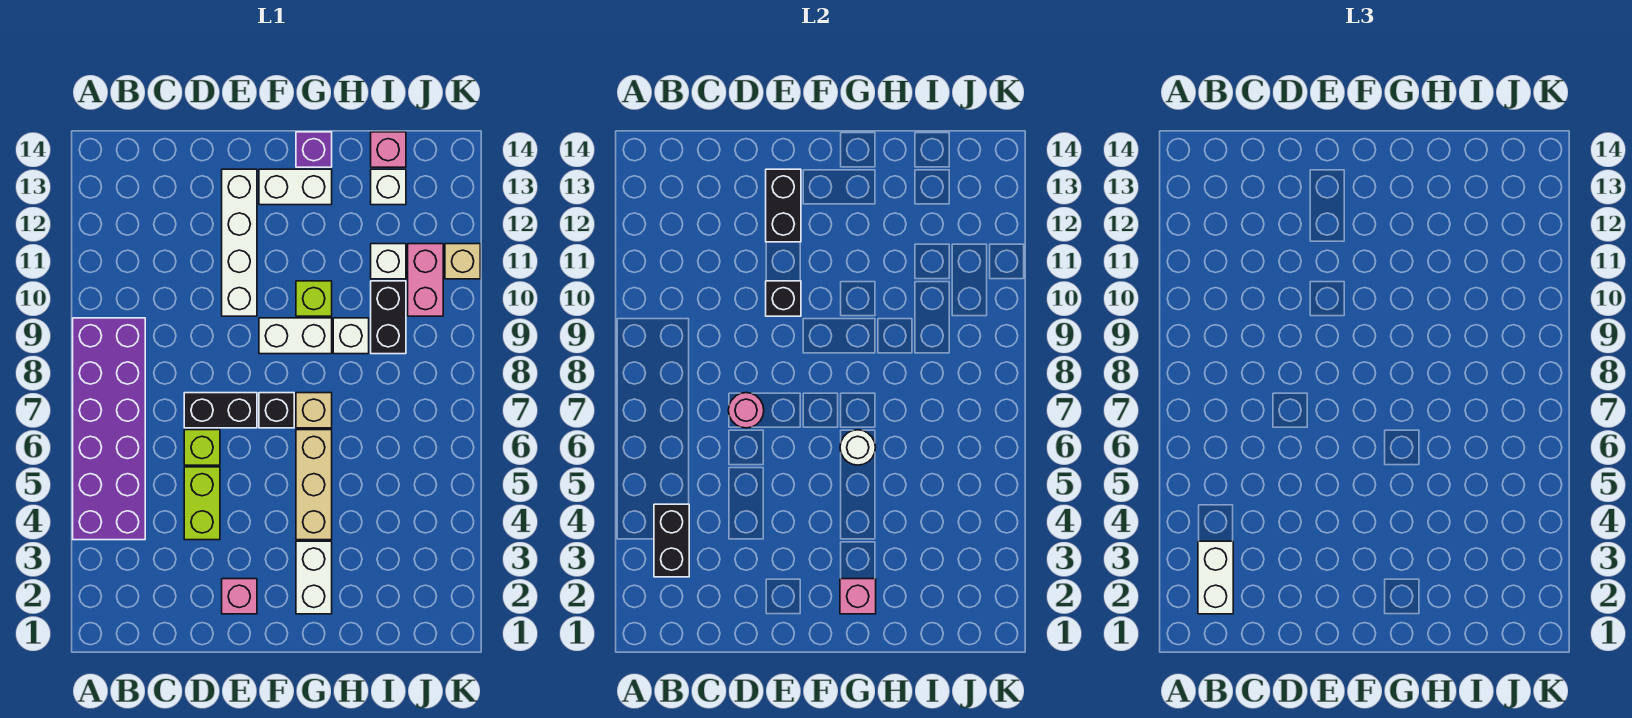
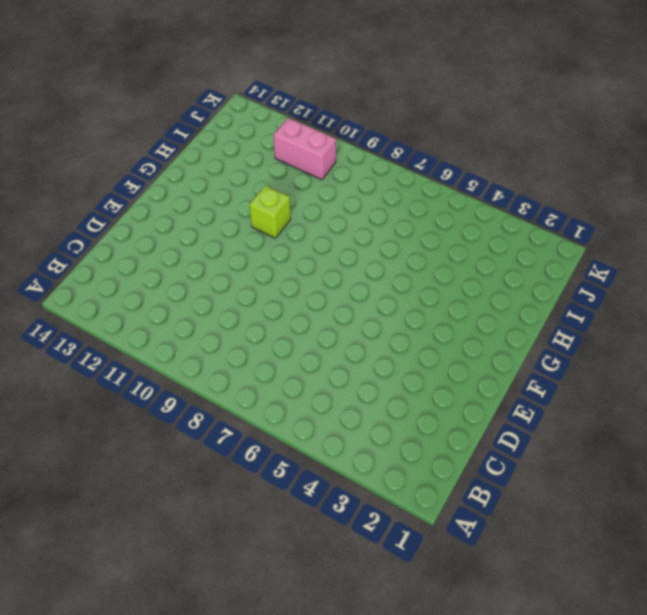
none -> purple brick A4:B9 level 1
none -> lime brick D4:D5 level 1
none -> lime brick D6 level 1

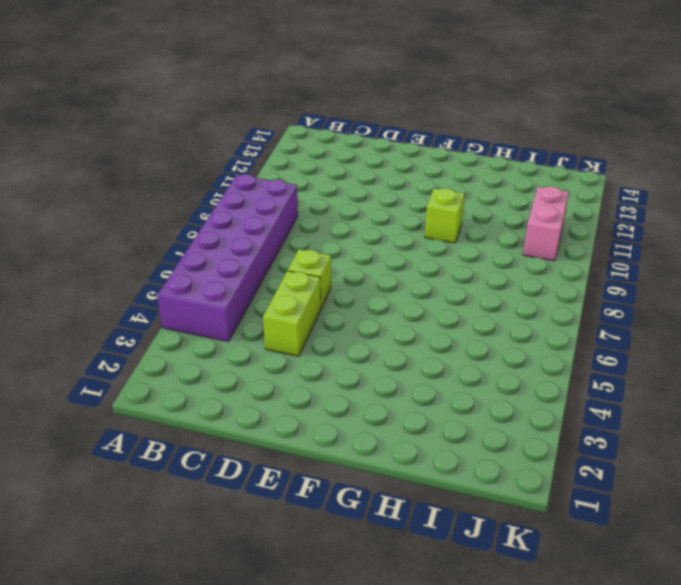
none -> black brick D7:E7 level 1
none -> pink brick E2 level 1
none -> white brick E10:E13 level 1

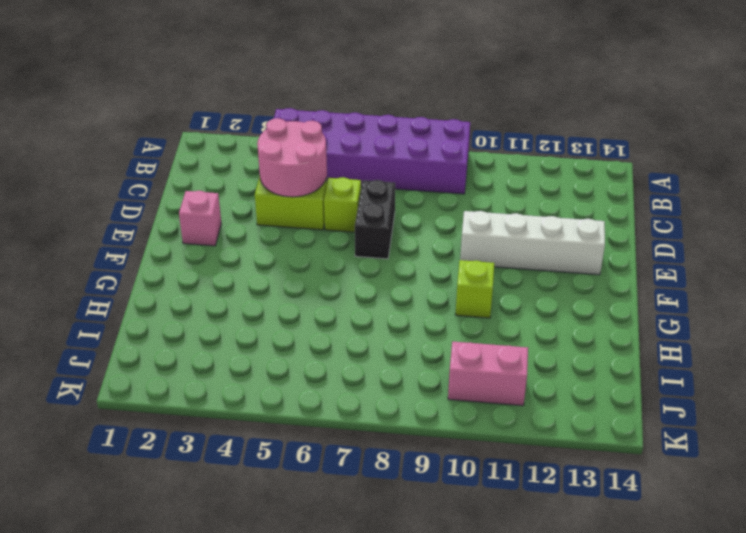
pink round brick C4:D5 level 2 -> none
none -> black brick F7 level 1
none -> white brick F9:G9 level 1
none -> white brick F13:G13 level 1

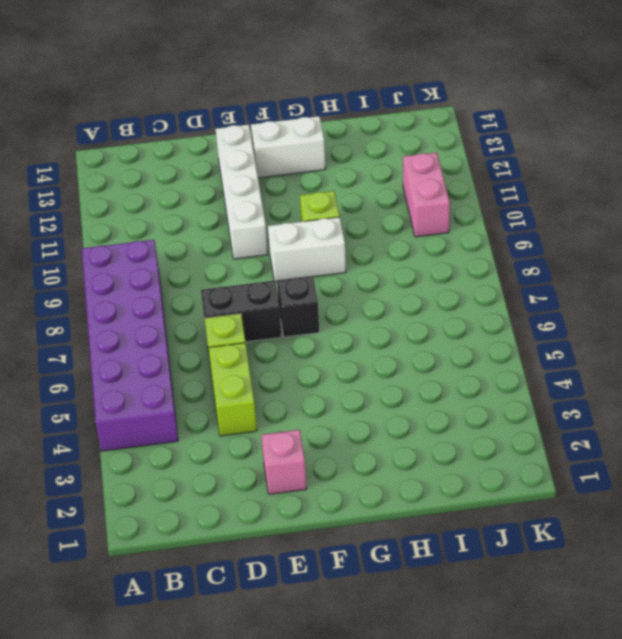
none -> white brick G2:G3 level 1
none -> tan brick G4:G6 level 1
none -> tan brick G7 level 1

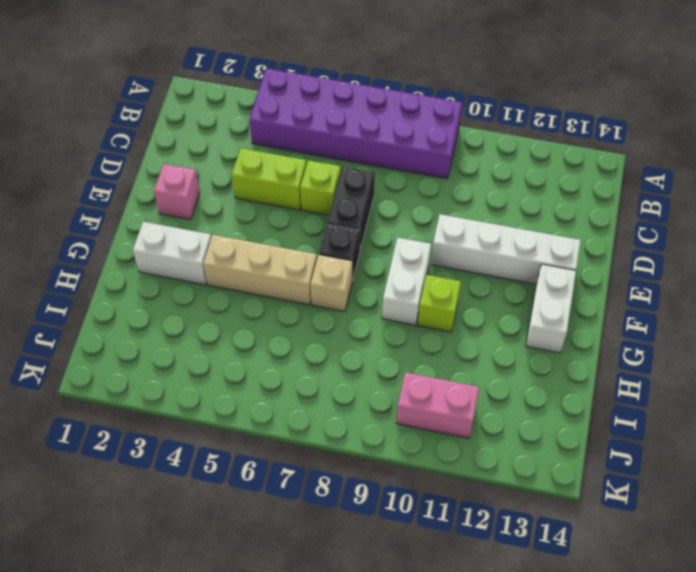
none -> purple brick G14 level 1
none -> white brick H9 level 1
none -> black brick I9:I10 level 1

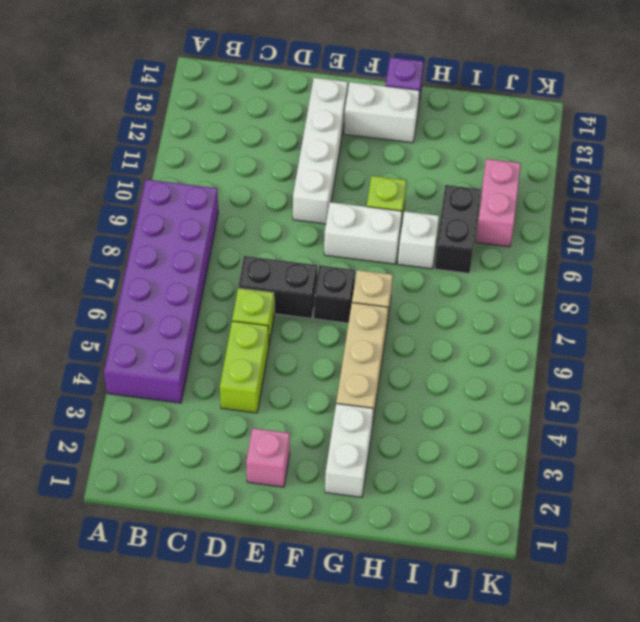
none -> white brick I11 level 1
none -> white brick I13 level 1
none -> pink brick I14 level 1

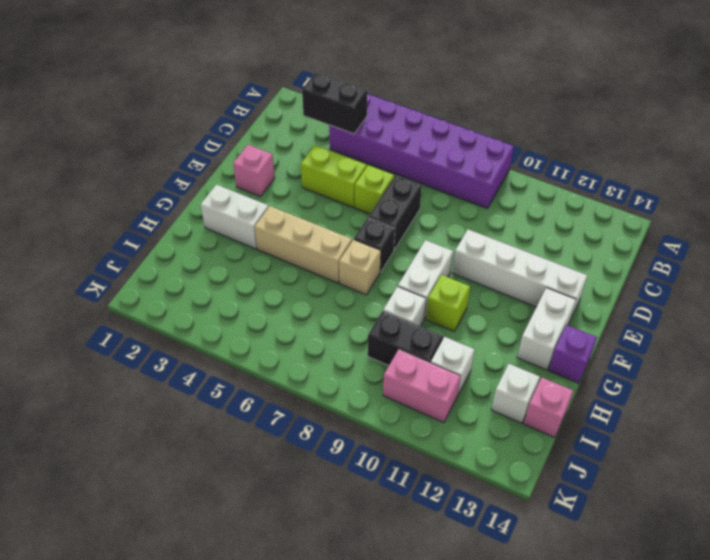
none -> tan brick K11 level 1
none -> pink round brick D7 level 2
none -> black brick E10 level 2

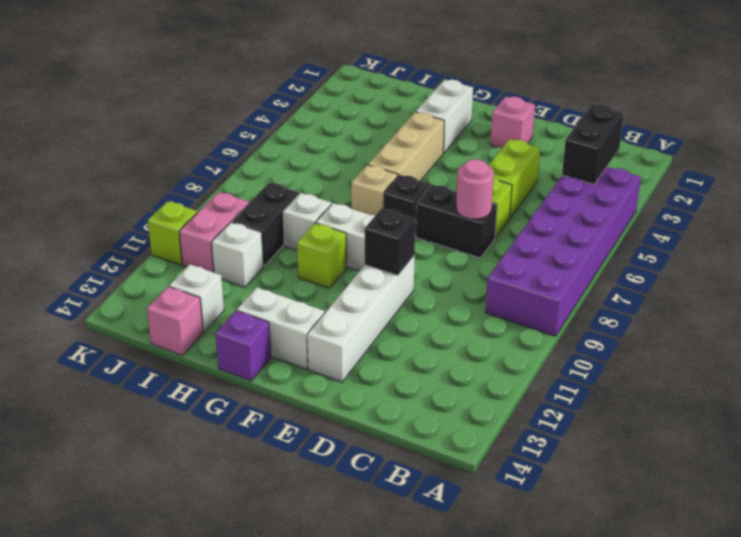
lime brick K11 level 1 -> tan brick K11 level 1
none -> black brick E12:E13 level 2
none -> pink brick G2 level 2
none -> white round brick G6 level 2

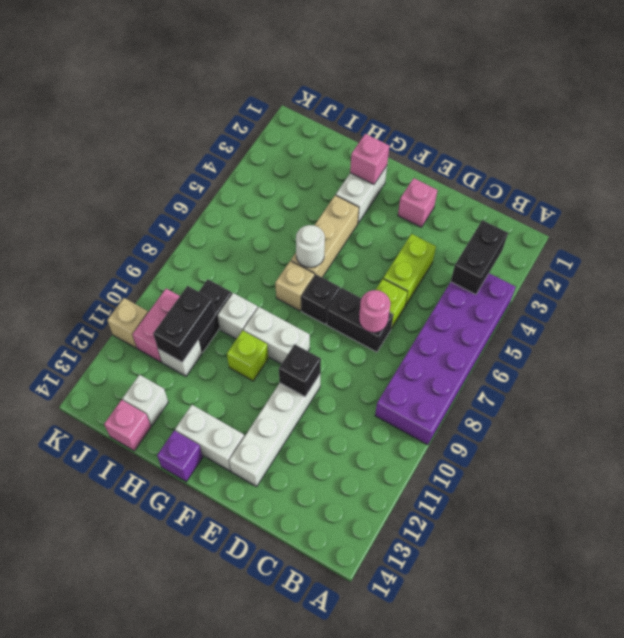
black brick I10:I11 level 2 -> black brick E12:E13 level 2
none -> white brick B2:B3 level 3

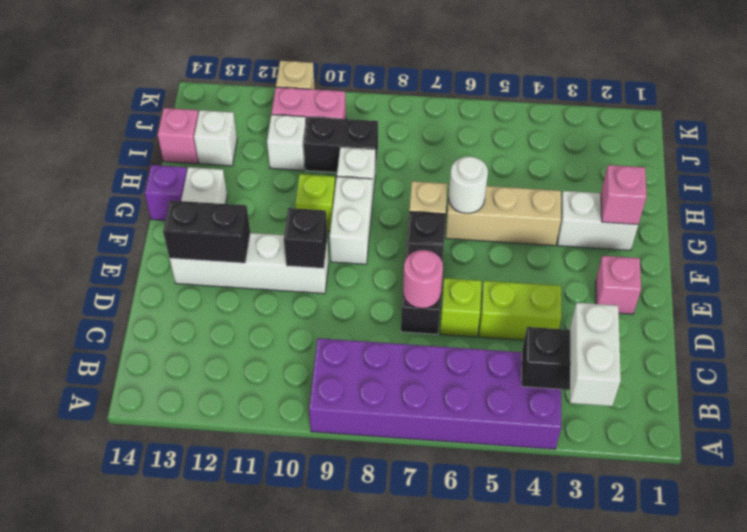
white brick A3:B3 level 3 -> white brick B2:B3 level 3

